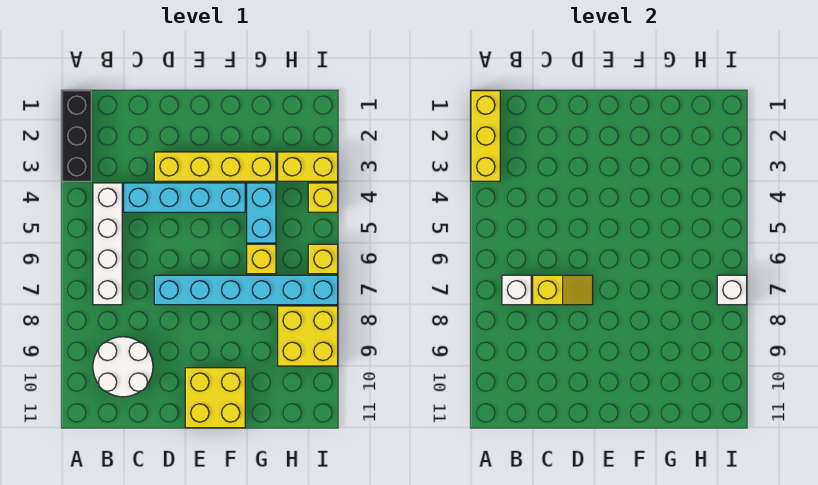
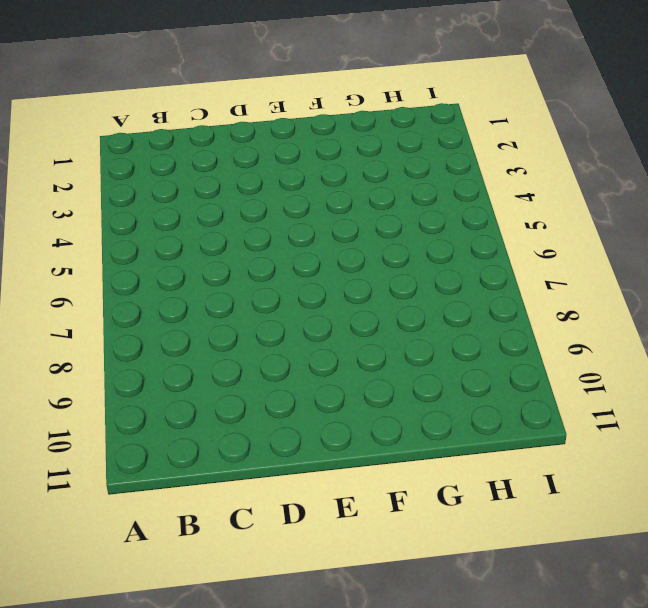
none -> black brick A1:A3 level 1
none -> white brick B4:B7 level 1
none -> white round brick B9:C10 level 1

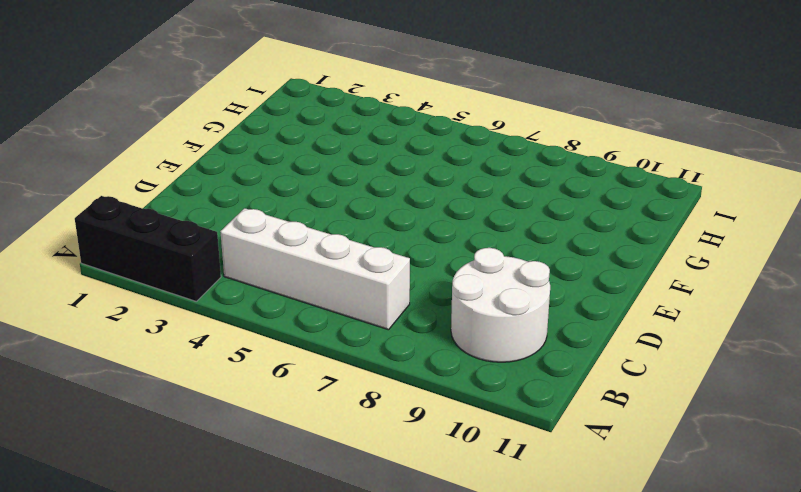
none -> cyan brick C4:F4 level 1
none -> yellow brick D3:G3 level 1
none -> cyan brick D7:I7 level 1

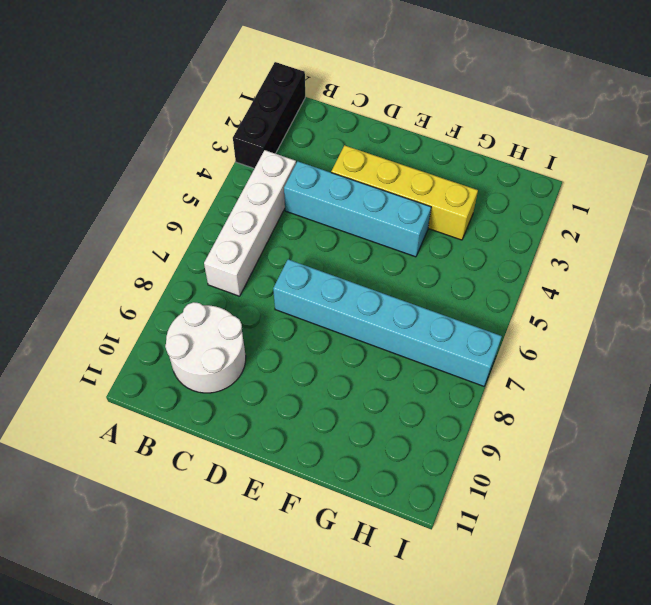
none -> yellow brick E10:F11 level 1
none -> cyan brick G4:G5 level 1
none -> yellow brick G6 level 1

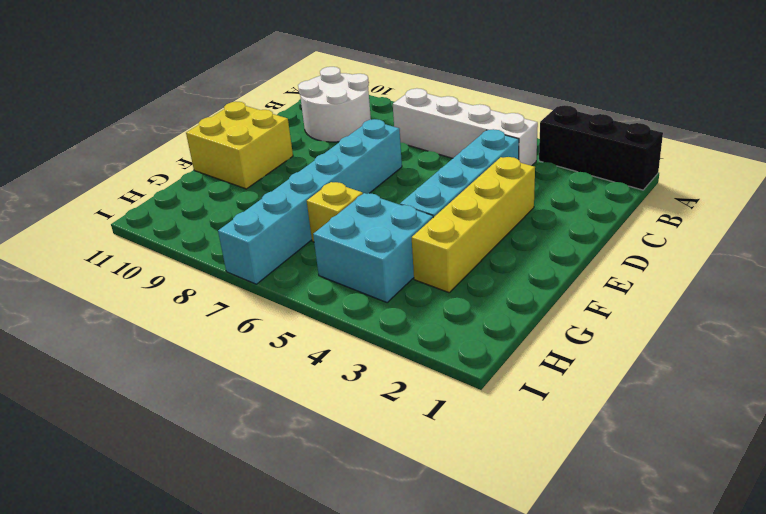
cyan brick G4:H5 level 1 -> cyan brick G4:G5 level 1
none -> yellow brick H3:I3 level 1
none -> yellow brick H8:I9 level 1
none -> yellow brick I4 level 1

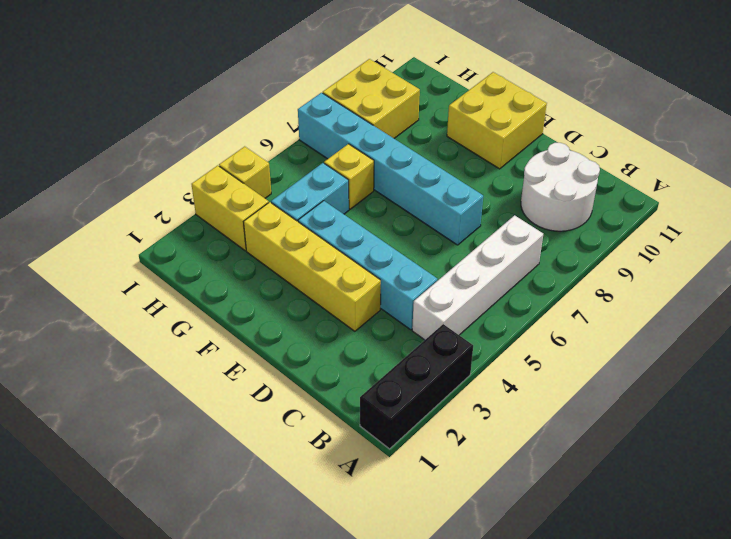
none -> yellow brick I6 level 1
none -> yellow brick A1:A3 level 2
none -> white brick B7 level 2

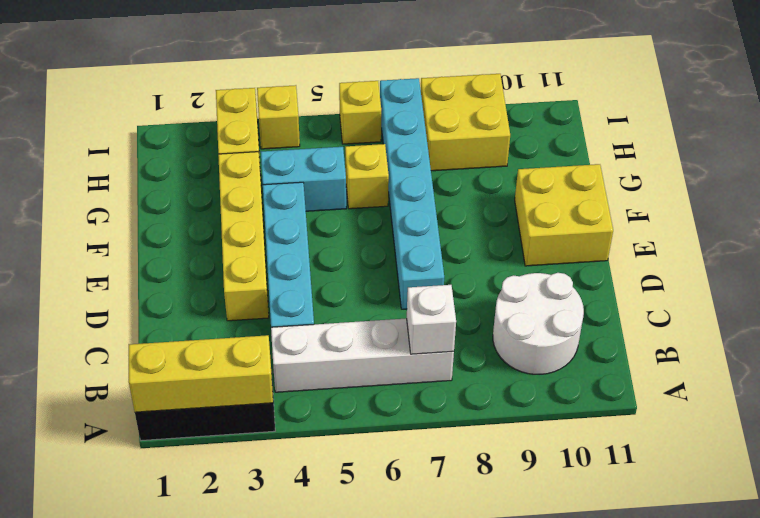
none -> yellow slope C7:D7 level 2 top C
none -> white brick I7 level 2

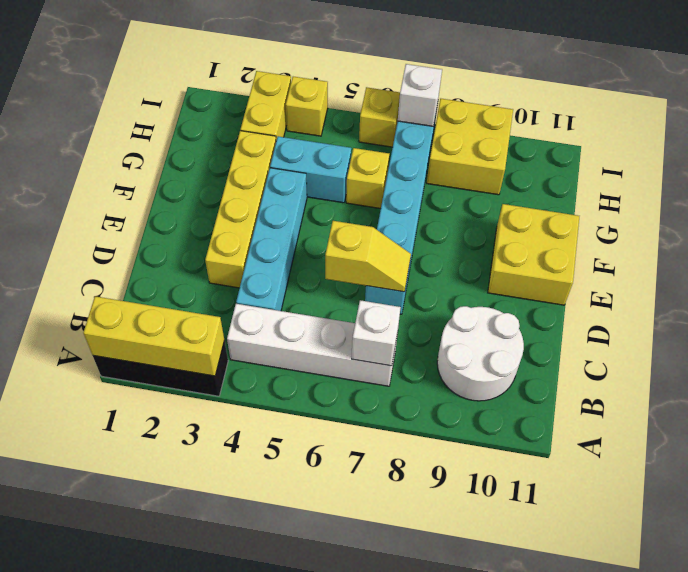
yellow slope D6:D7 level 2 top 6 -> yellow slope C7:D7 level 2 top C

